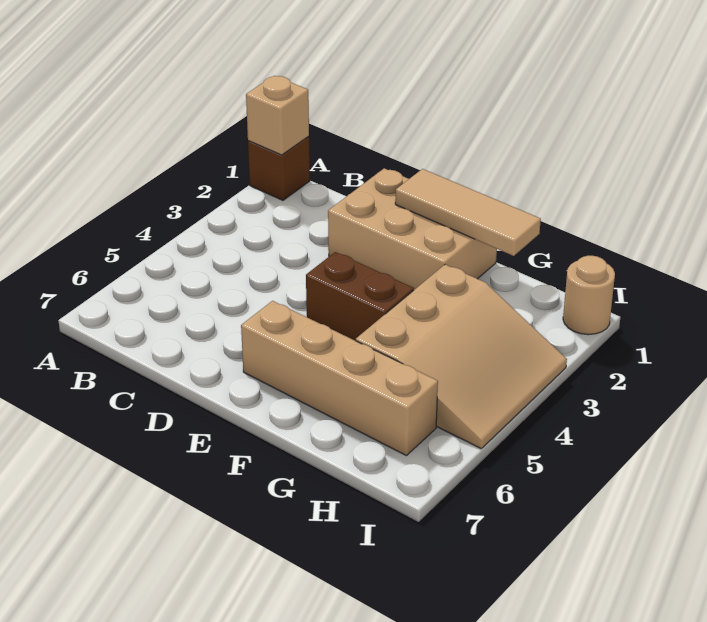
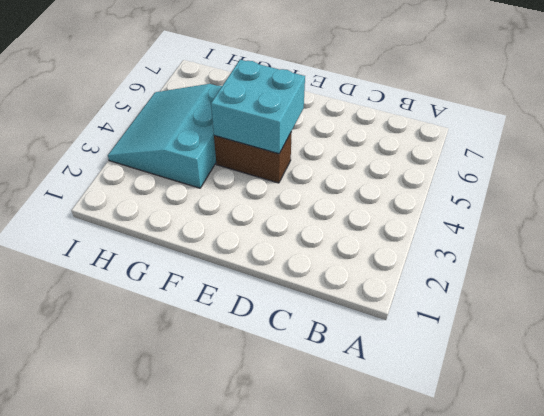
cyan brick E4:F5 level 2 -> none
cyan slope G3:I5 level 1 top G -> tan slope G3:I5 level 1 top G
none -> brown brick A1 level 1
none -> tan brick D1:F2 level 1

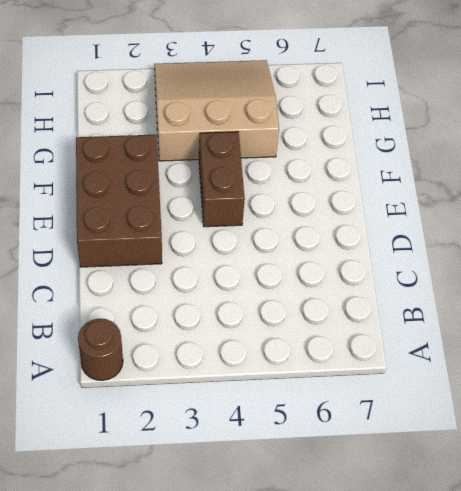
brown round brick A1 level 1 -> brown brick A1 level 1
brown brick D1:F2 level 1 -> tan brick D1:F2 level 1
none -> tan brick E6:H6 level 1
none -> tan round brick I1 level 1

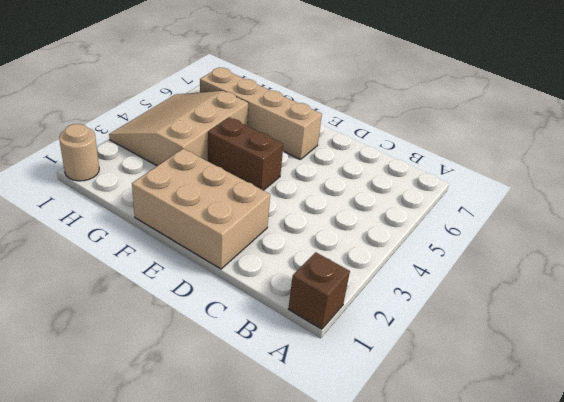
none -> tan brick A1 level 2
none -> tan tile E1:G1 level 2

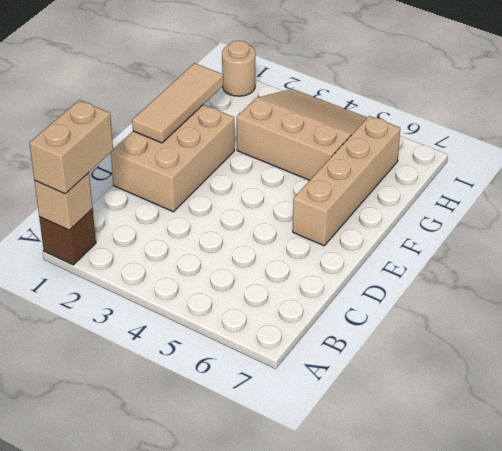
tan brick A1:B1 level 3 -> none
none -> brown brick E4:F4 level 1

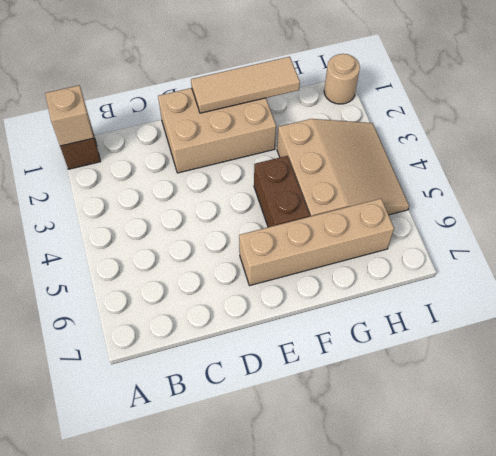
brown brick F4:F5 level 1 -> brown brick E4:F4 level 1

